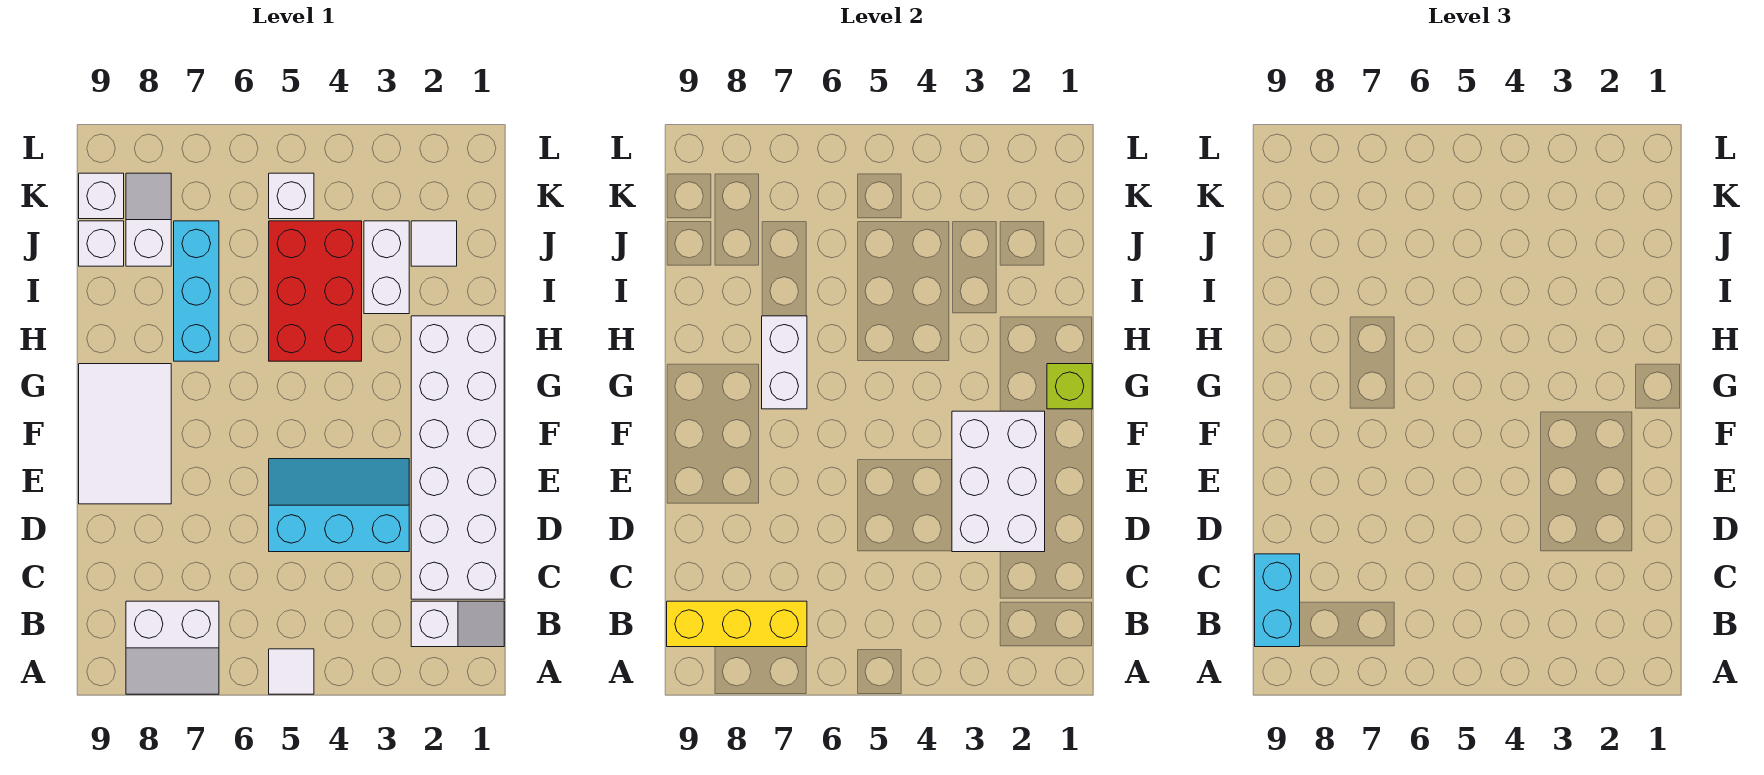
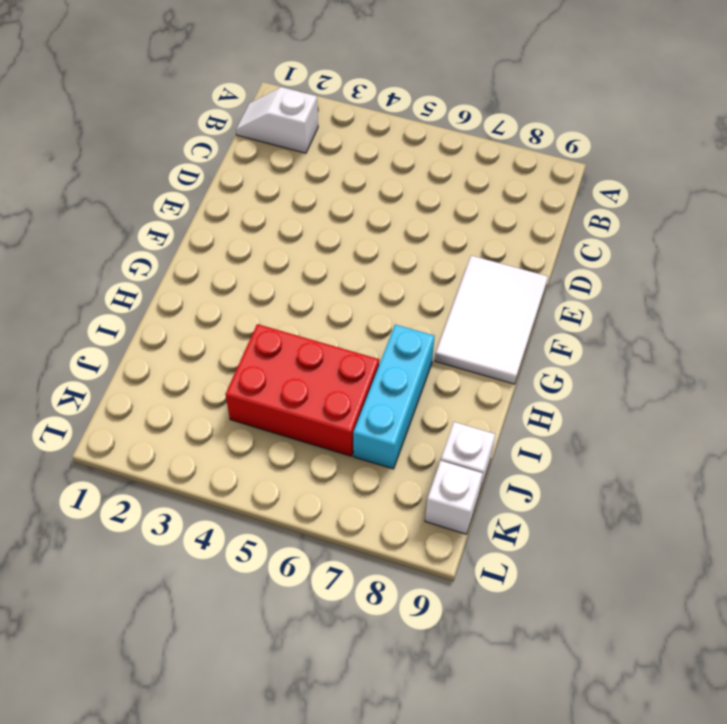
red brick I4:J6 level 1 -> red brick H4:J5 level 1
none -> white tile A5 level 1
none -> white slope A7:B8 level 1 top B
none -> white brick C1:H2 level 1

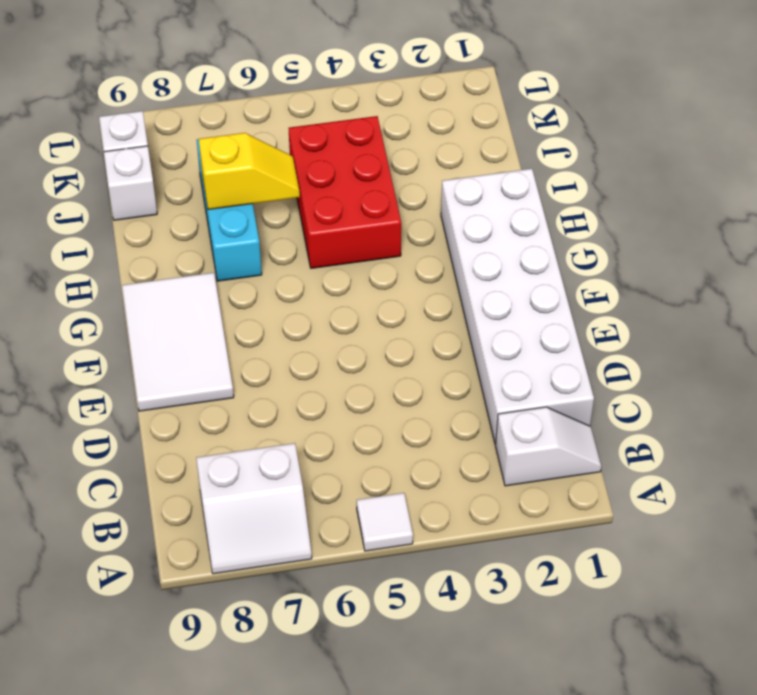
yellow slope I6:I7 level 2 top 7 -> none
none -> cyan slope D3:E5 level 1 top D
none -> white brick I3:J3 level 1
none -> white tile J2 level 1

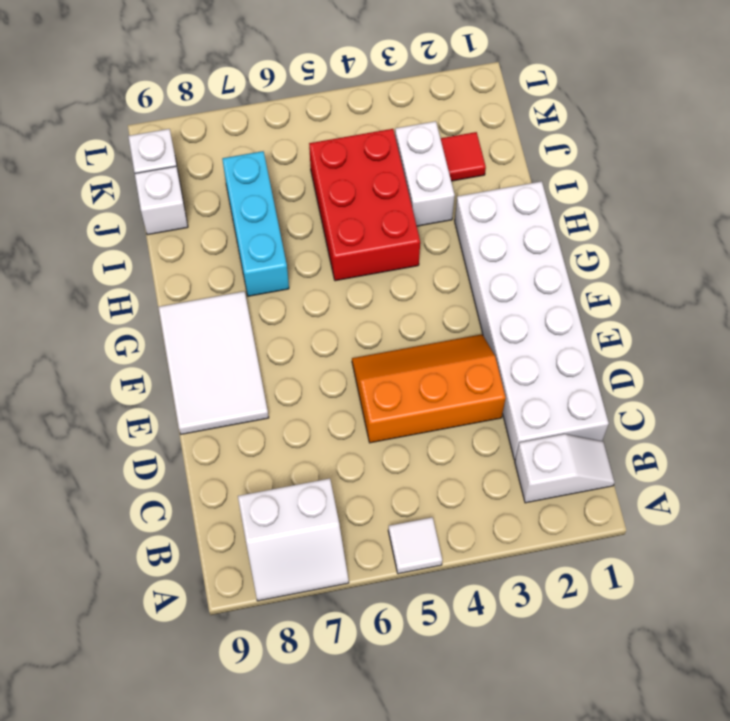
orange slope D3:E5 level 1 top D -> cyan slope D3:E5 level 1 top D
red tile J2 level 1 -> white tile J2 level 1
none -> white slope J8:K8 level 1 top J
none -> white brick K5 level 1
none -> yellow brick B7:B9 level 2

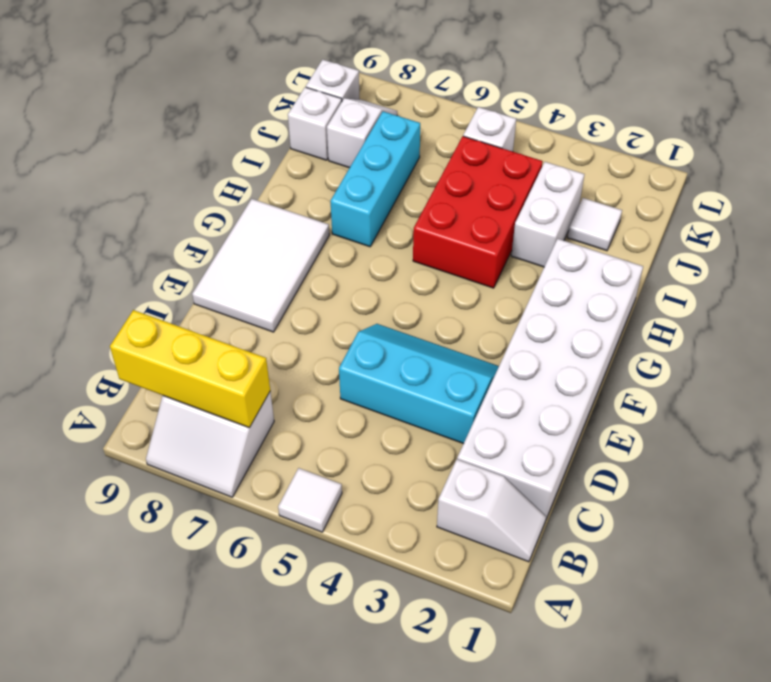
none -> white brick D2:F3 level 2
none -> lime brick G1 level 2
none -> white brick G7:H7 level 2

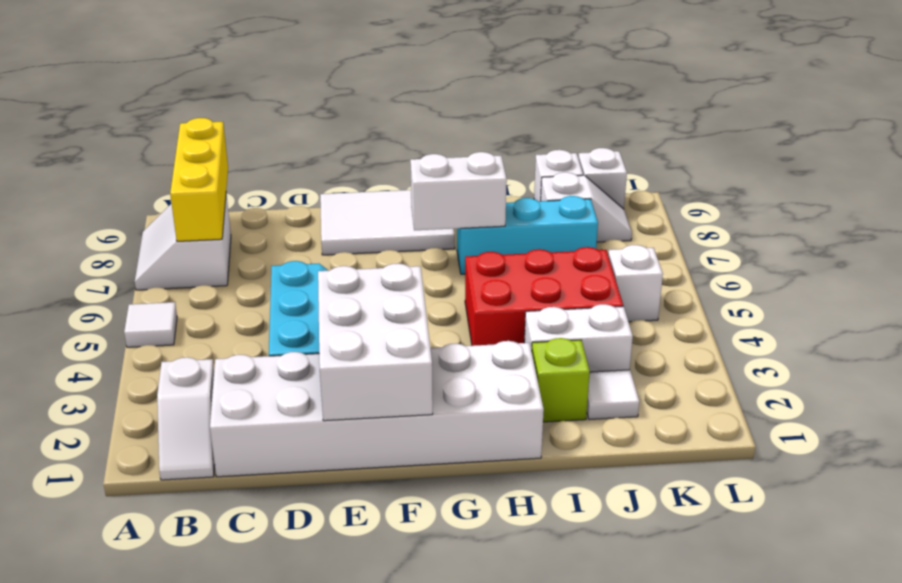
white brick E1:F3 level 2 -> white brick D2:F3 level 2
lime brick I2 level 1 -> lime brick G1 level 2
none -> cyan brick B9:C9 level 3

